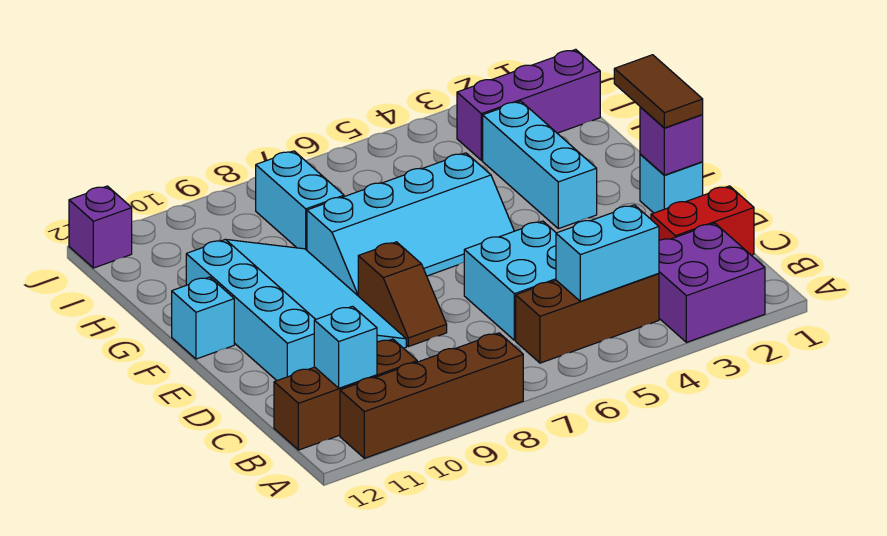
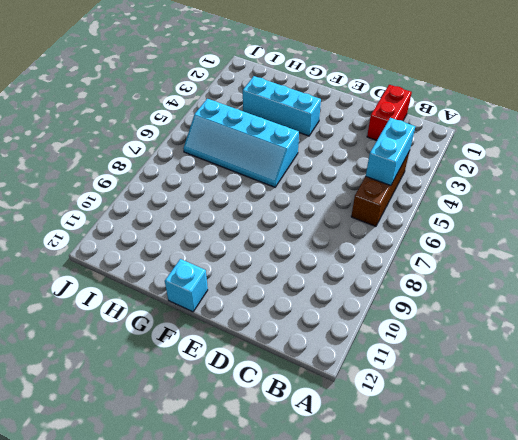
cyan slope F5:I6 level 1 top 5 -> cyan slope F5:G8 level 1 top G
none -> purple brick A2:B3 level 1
none -> brown brick A8:A11 level 1
none -> brown brick B10:B12 level 1

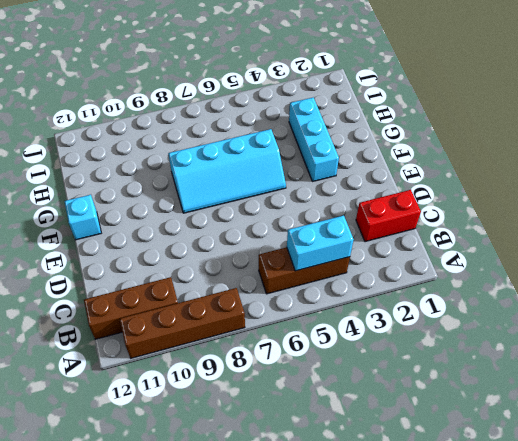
none -> purple brick A2:B3 level 1
none -> cyan brick C5:D6 level 1
none -> brown slope D8:E8 level 1 top E

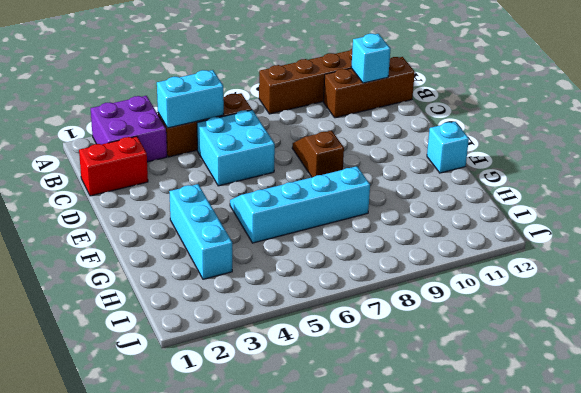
none -> cyan slope D9:G11 level 1 top 11
none -> cyan brick E1 level 1
none -> cyan brick H8:I8 level 1

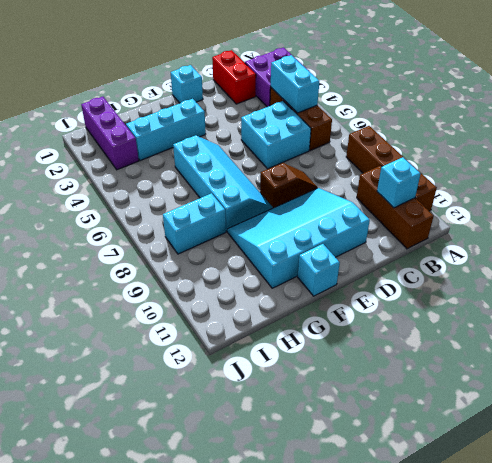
none -> purple brick J12 level 1
none -> purple brick E1 level 2
none -> brown tile E1:F1 level 3

